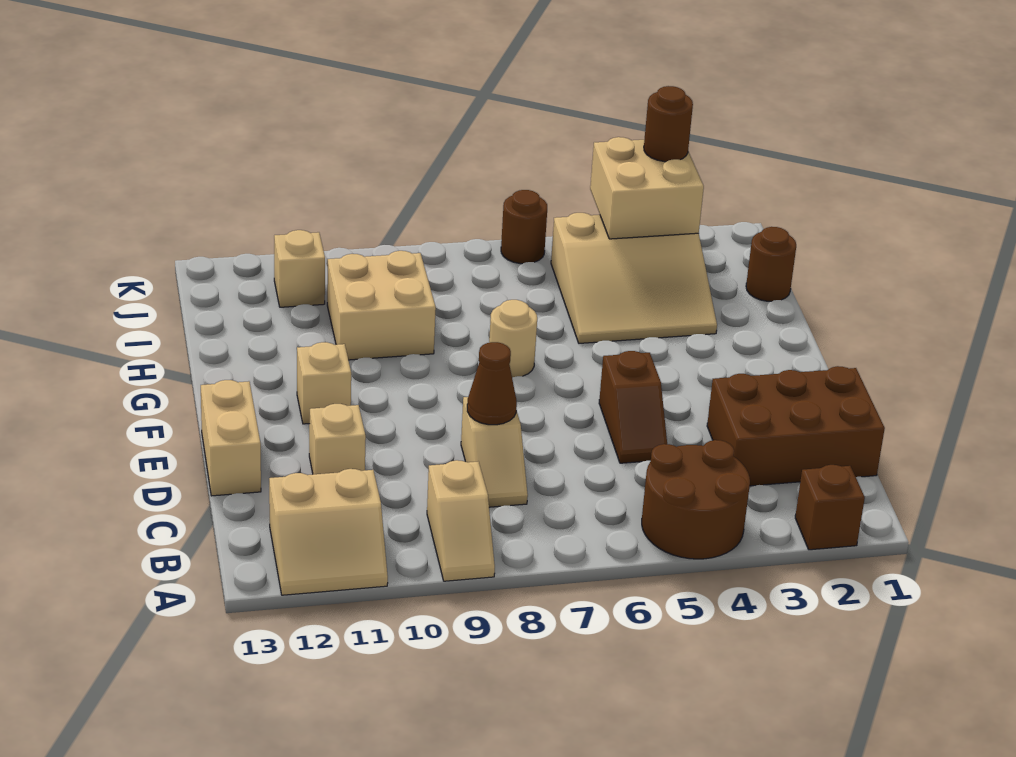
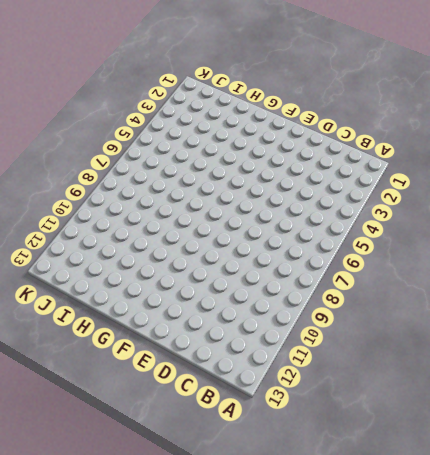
none -> brown brick A2 level 1
none -> brown round brick A4:B5 level 1
none -> tan slope A9:B9 level 1 top B

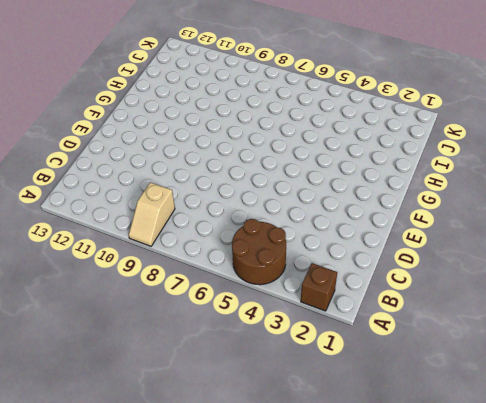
none -> tan slope A11:B12 level 1 top B
none -> brown brick C1:D3 level 1
none -> tan slope C8:D8 level 1 top D

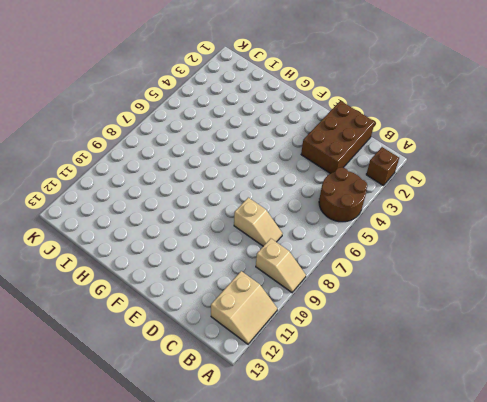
none -> brown slope D5:E5 level 1 top E
none -> tan brick D11 level 1
none -> tan brick D13:E13 level 1

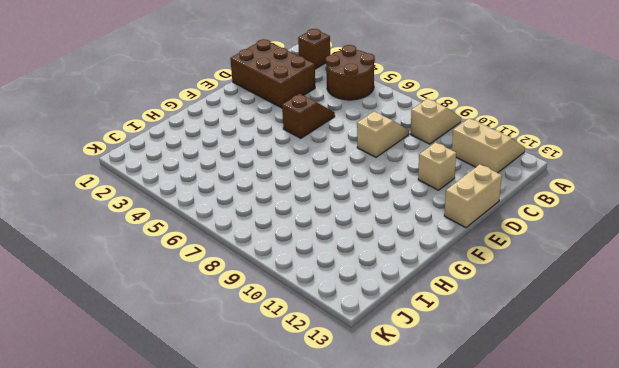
none -> tan brick F11 level 1
none -> tan round brick G7 level 1
none -> tan slope H3:J5 level 1 top J

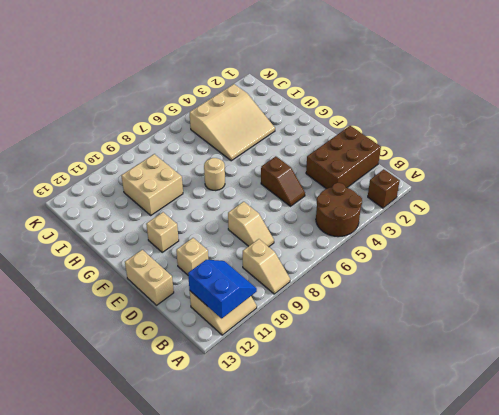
blue slope A11:B12 level 2 top 12 -> none
none -> brown round brick I1 level 1
none -> tan brick J11 level 1
none -> brown round brick K6 level 1

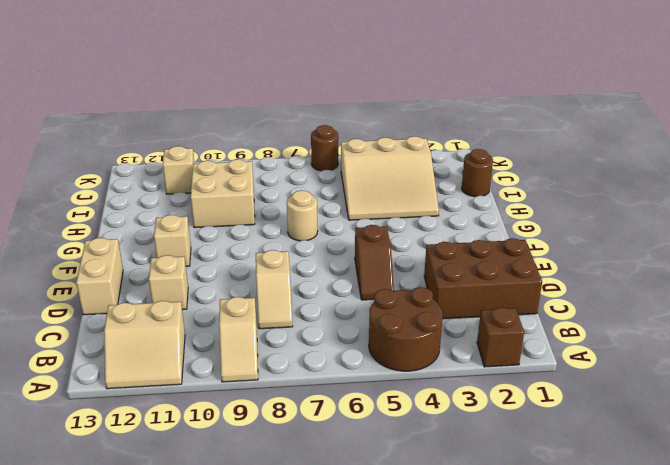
none -> brown cone D8 level 2
none -> tan brick J3:K4 level 2
none -> brown round brick K3 level 3

